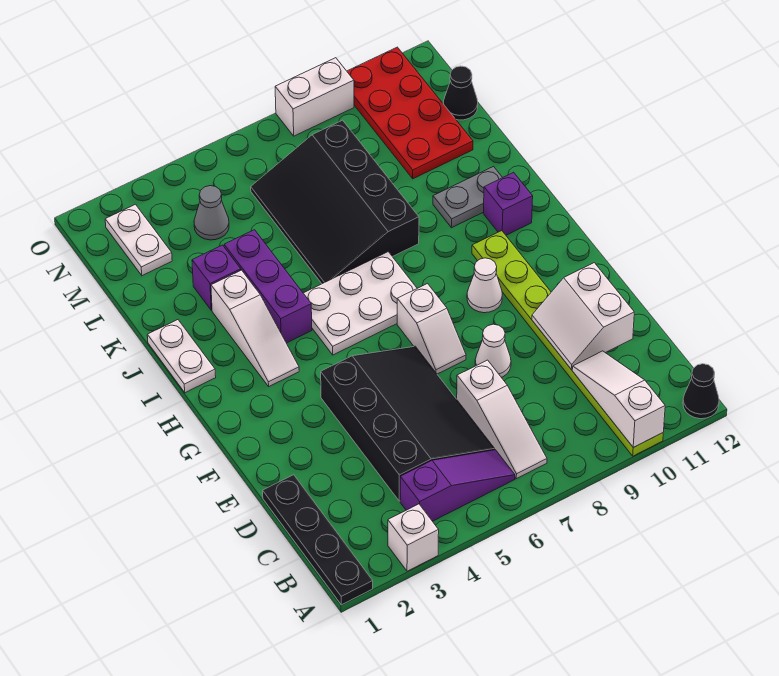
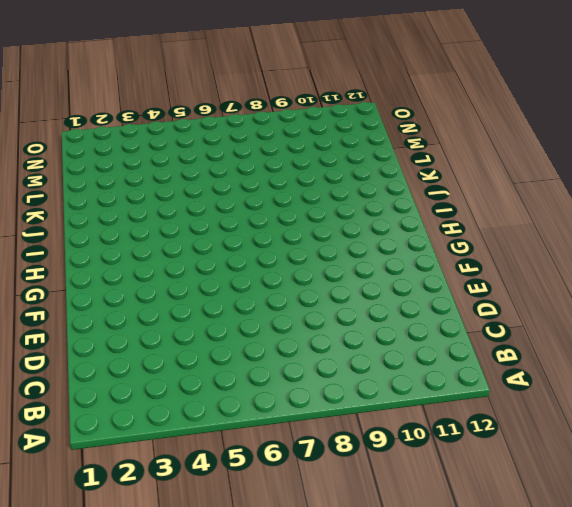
none -> black plate A1:D1 level 1
none -> white brick A3 level 1
none -> lime plate A10:H10 level 1

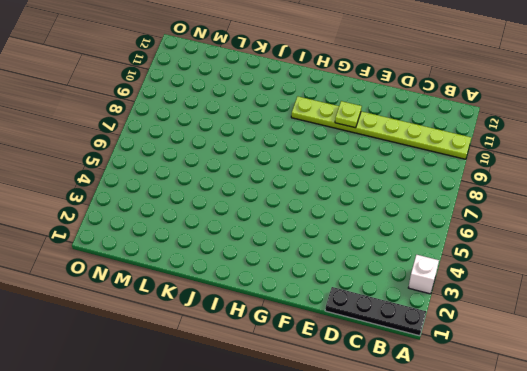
lime plate F10 level 2 -> none
none -> black cone A12 level 1
none -> purple slope B4:B6 level 1 top 4
none -> white slope B7:D7 level 1 top D

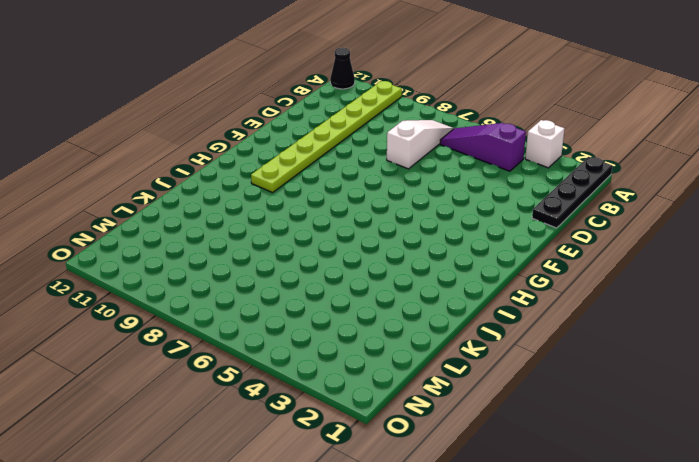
none -> black slope C4:F6 level 1 top 4
none -> white cone E8 level 1
none -> white slope F7:G7 level 1 top G

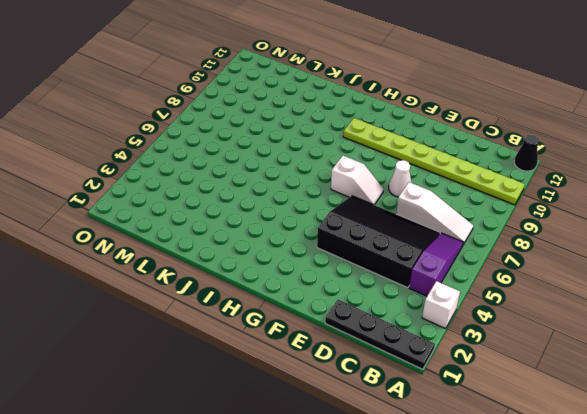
none -> white cone G9 level 1
none -> white slope H3:J3 level 1 top J
none -> white plate H5:I7 level 1

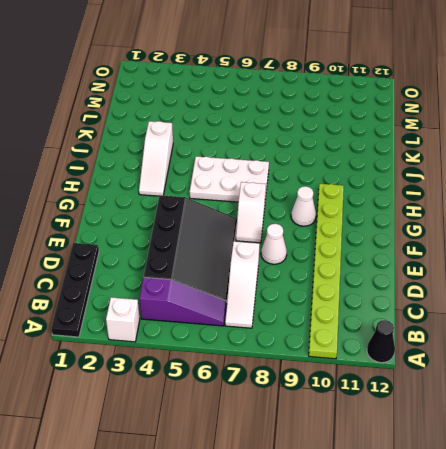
none -> white plate I1:J1 level 1
none -> purple brick I4:K4 level 1
none -> purple brick I11 level 1

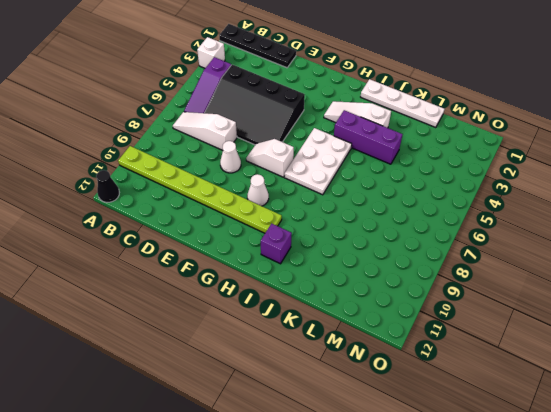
white plate I1:L1 level 1 -> white plate I1:J1 level 1
none -> black slope J6:M8 level 1 top 8
none -> grey plate J10:J11 level 1
none -> purple brick K3 level 1

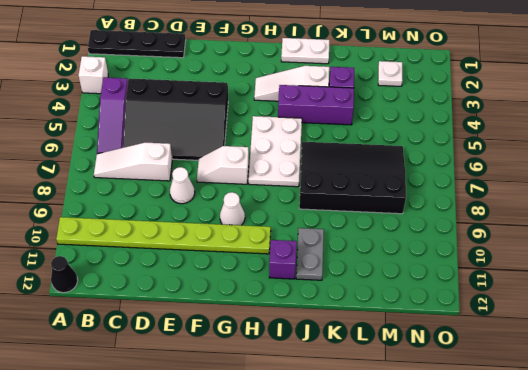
white plate M2 level 1 -> white plate M2:N2 level 1
none -> red plate L10:O11 level 1
none -> grey cone M4 level 1
none -> black cone M12 level 1

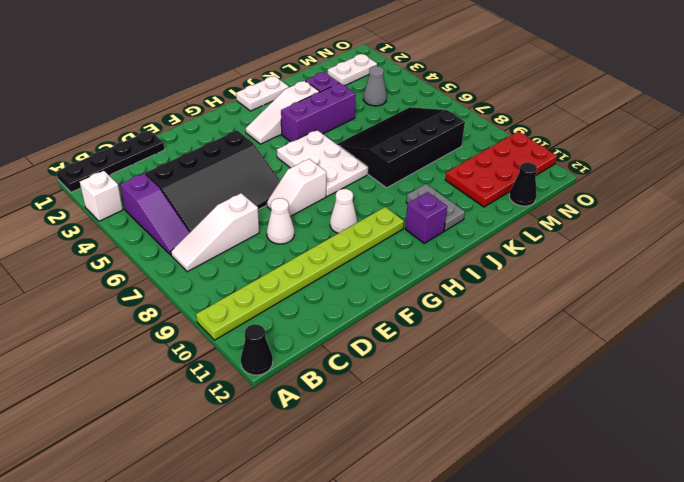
none -> white brick O8:O9 level 1
none -> white slope A10:C10 level 2 top A
none -> white slope D10:E11 level 2 top 11

